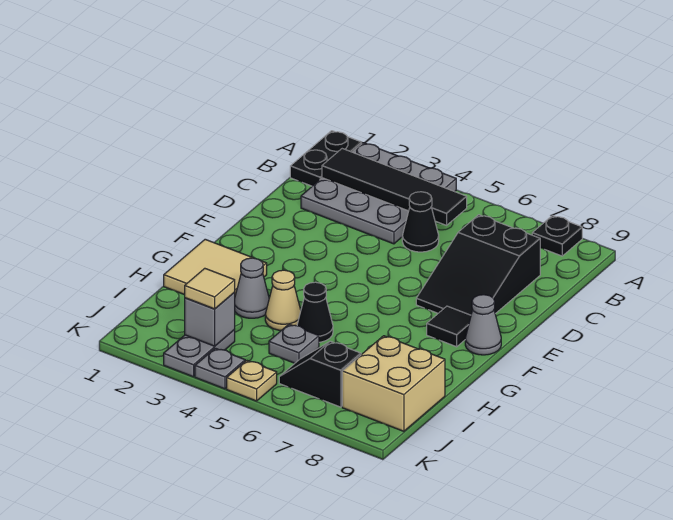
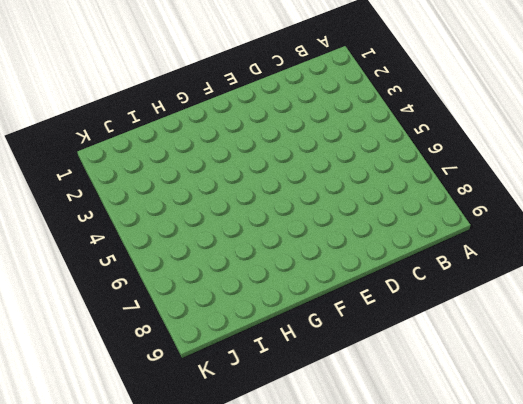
none -> black plate A1:B1 level 1
none -> grey plate A2:C4 level 1
none -> black plate A8 level 1

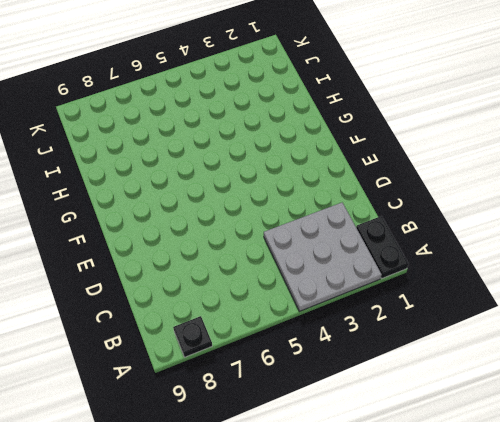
none -> black cone C5 level 1
none -> black slope C7:E8 level 1 top C
none -> black tile F8 level 1

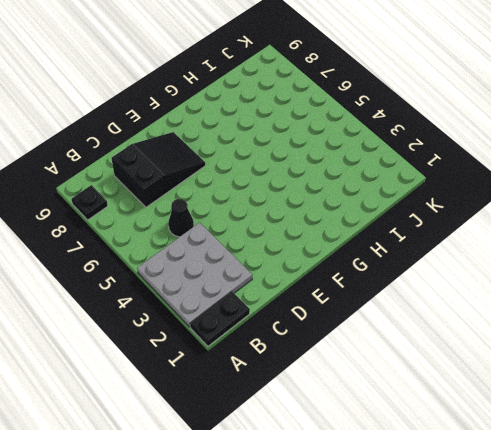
none -> black tile F8 level 1
none -> grey cone F9 level 1
none -> tan tile G1:H2 level 1

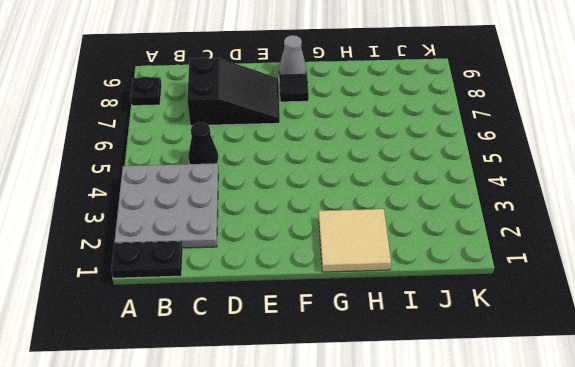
none -> grey cone H3 level 1
none -> tan cone H4 level 1
none -> black cone H5 level 1

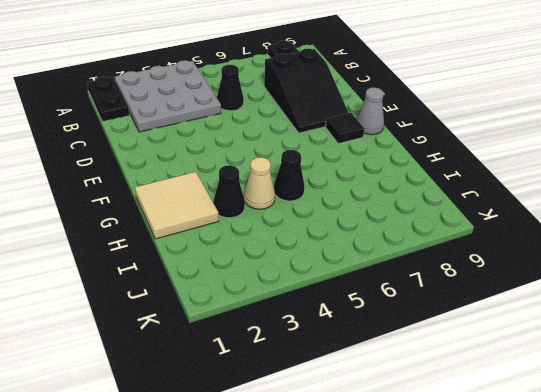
black cone H3 level 1 -> grey cone H3 level 1
none -> grey plate I5 level 1
none -> tan brick I8:J9 level 1
none -> grey plate J3:K3 level 1

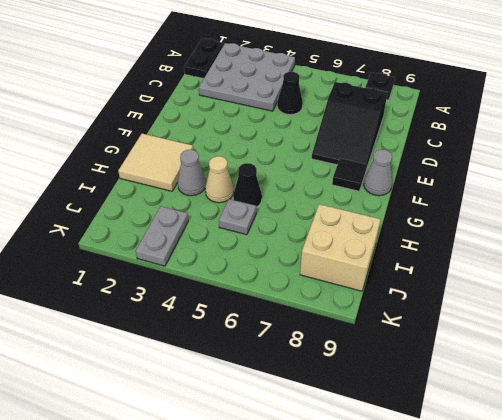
none -> black slope J6:J7 level 1 top 7
none -> grey plate K4 level 1
none -> tan plate K5 level 1

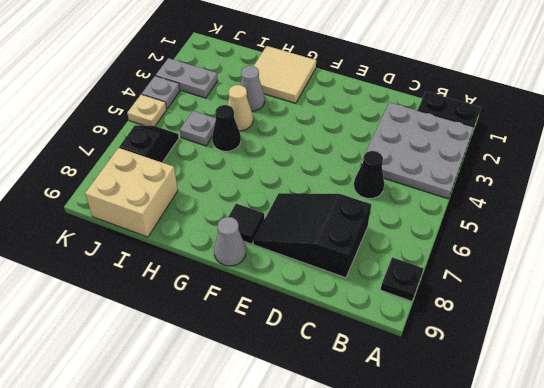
none -> black tile B2:B5 level 2
none -> grey brick J3 level 2
none -> tan tile J3 level 3

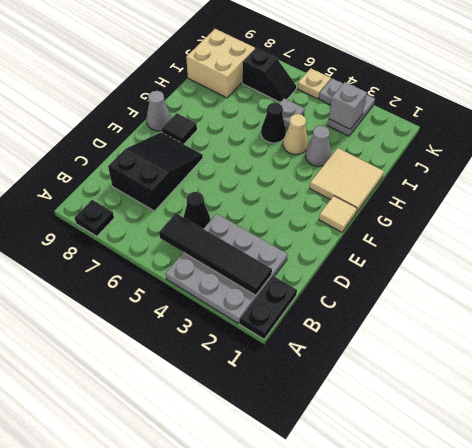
tan tile F1 level 1 -> tan tile J3 level 3

